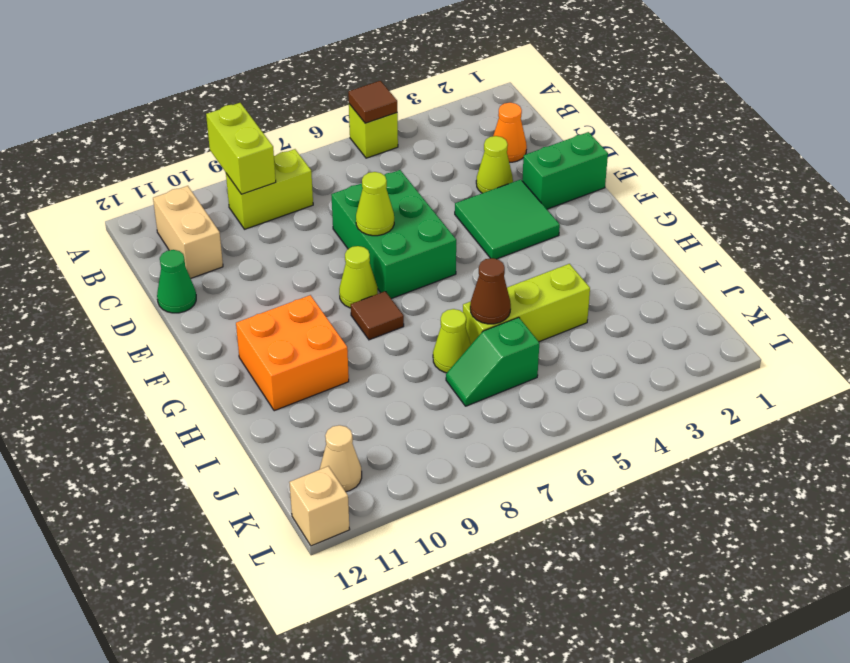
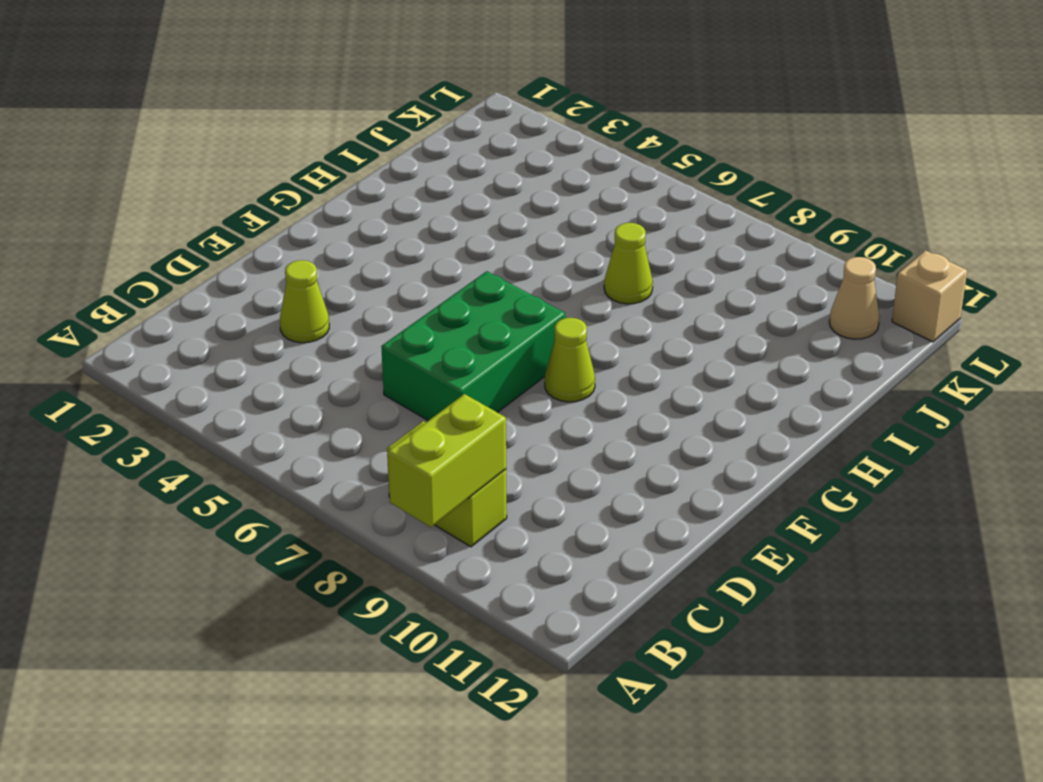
none -> lime brick A5 level 1
none -> tan brick B11:C11 level 1
none -> orange cone C2 level 1

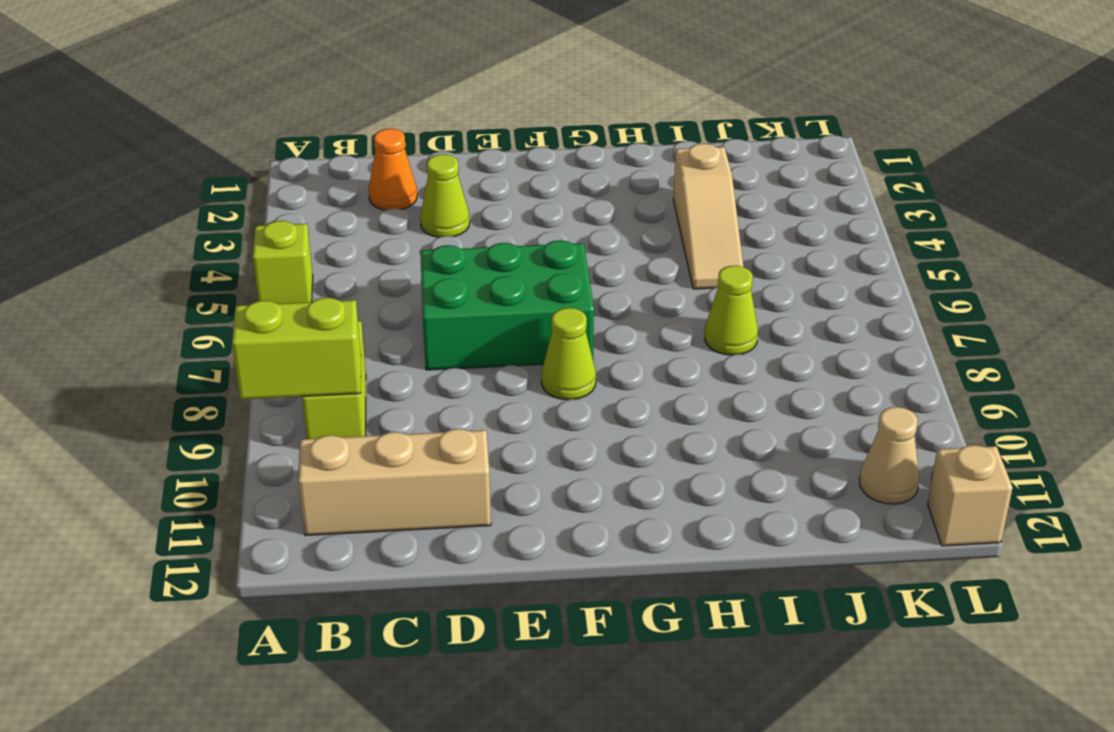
tan brick B11:D11 level 1 -> tan brick B11:C11 level 1
tan slope I3:I5 level 1 top 3 -> lime brick I4:I6 level 1
none -> green cone D12 level 1
none -> green brick E1:E2 level 1
none -> green tile E3:F4 level 1

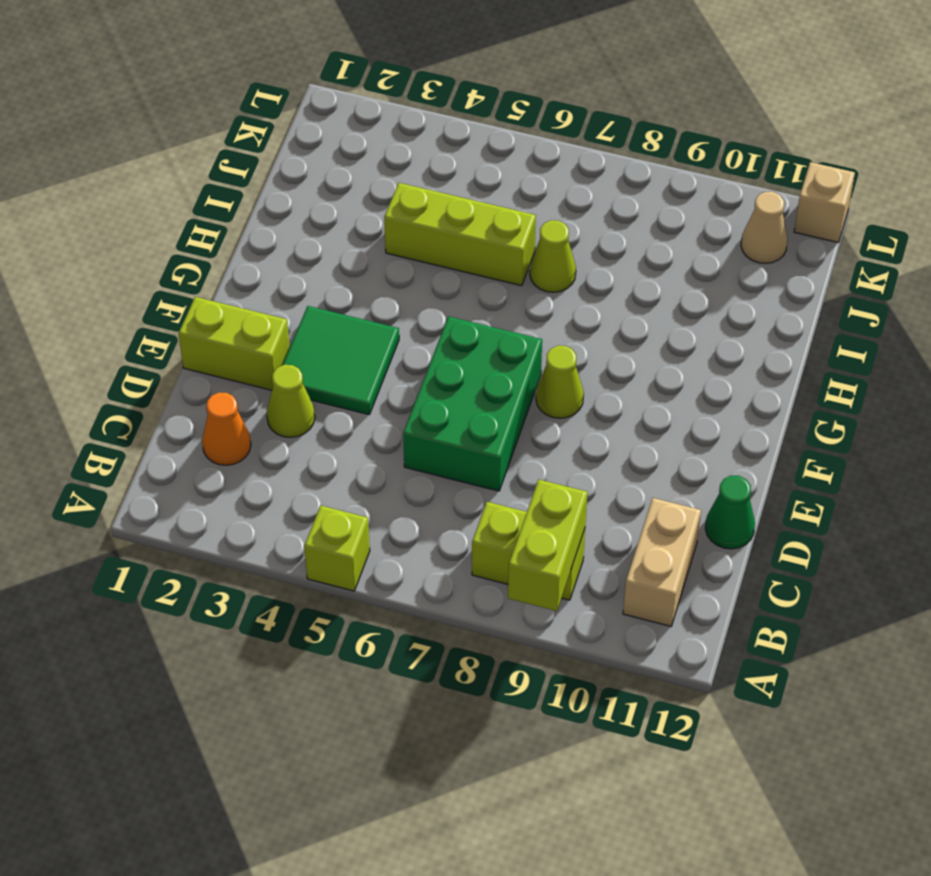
lime brick E1:E2 level 1 -> green brick E1:E2 level 1
none -> brown tile G8 level 1
none -> orange brick G10:H11 level 1
none -> green slope J6:J7 level 1 top 6

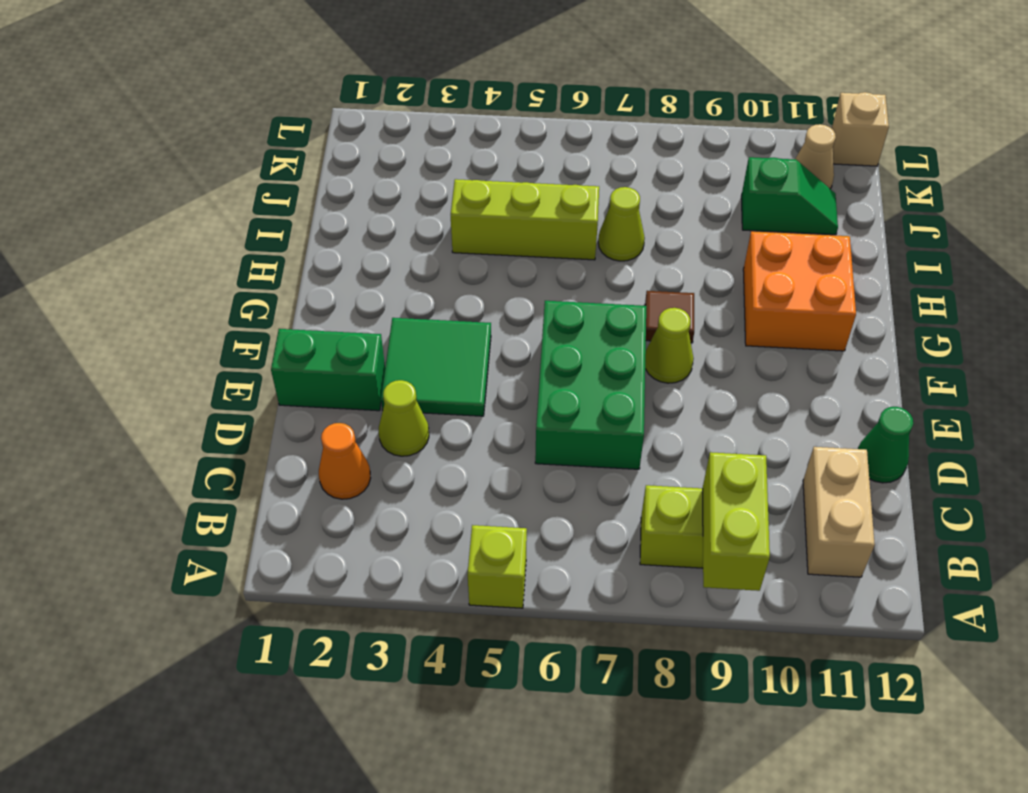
green slope J10:J11 level 1 top 10 -> green slope J6:J7 level 1 top 6
none -> brown tile A5 level 2
none -> lime cone E7 level 2
none -> brown cone I6 level 2

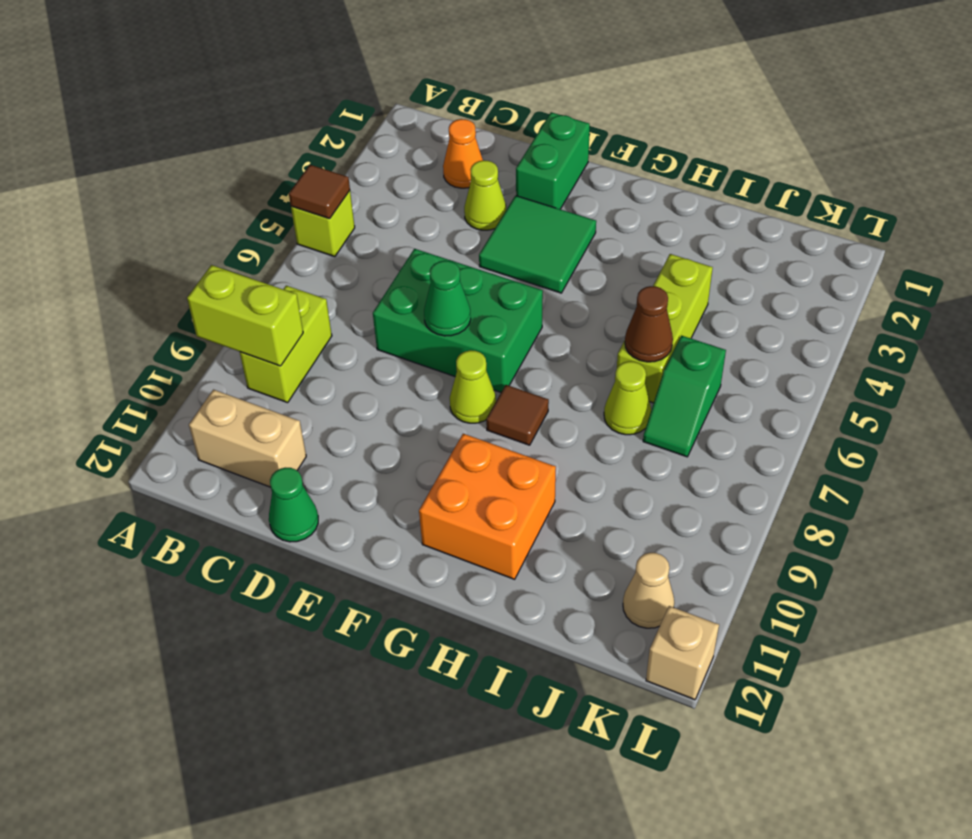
green cone E7 level 2 -> lime cone E7 level 2

